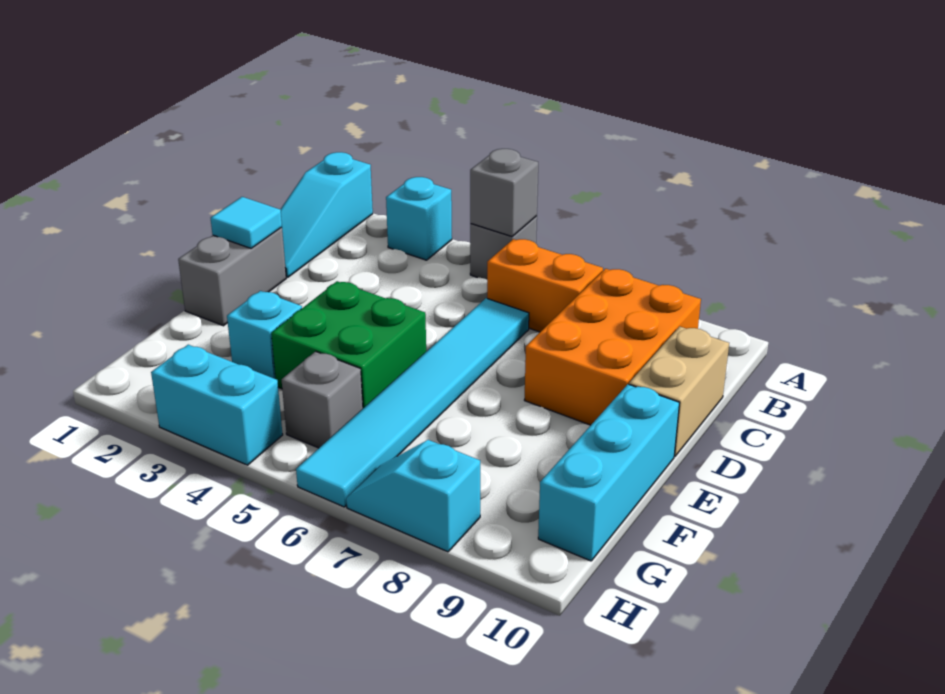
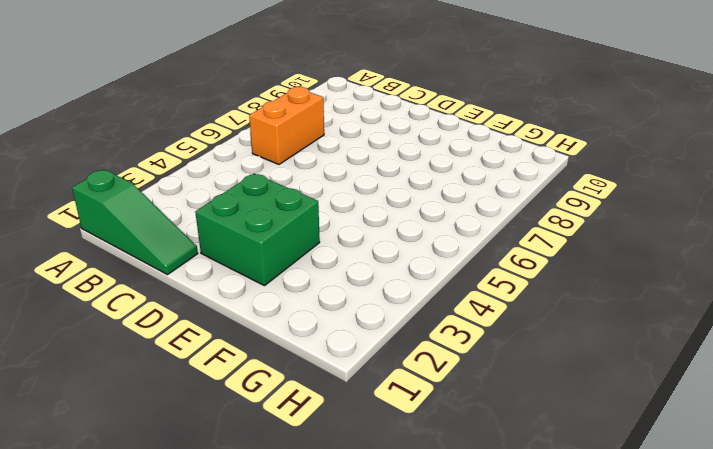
green slope A1:C1 level 1 top A -> cyan slope A1:C1 level 1 top A
green brick D2:E3 level 1 -> green brick E4:F5 level 1
none -> cyan brick A3 level 1
none -> grey brick A5 level 1
none -> orange brick B8:D9 level 1

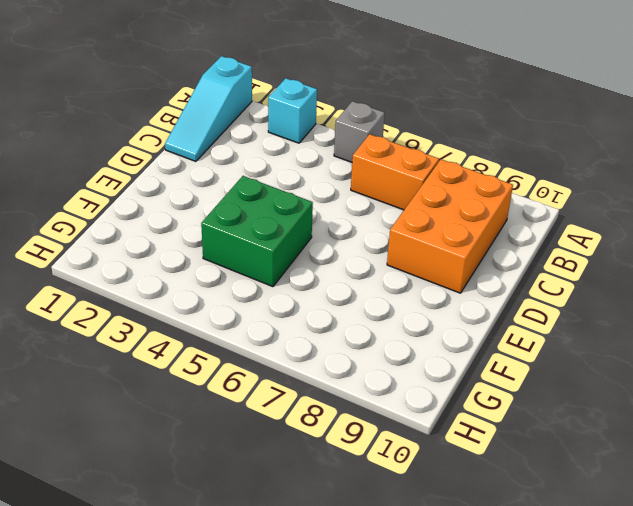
none -> cyan tile C6:H6 level 1
none -> tan brick C10:D10 level 1
none -> grey brick D1:E1 level 1

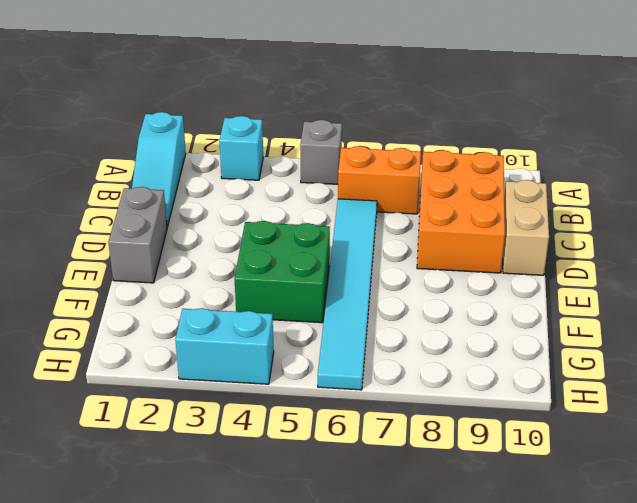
none -> cyan brick E10:G10 level 1
none -> cyan brick F3 level 1
none -> grey brick G5 level 1

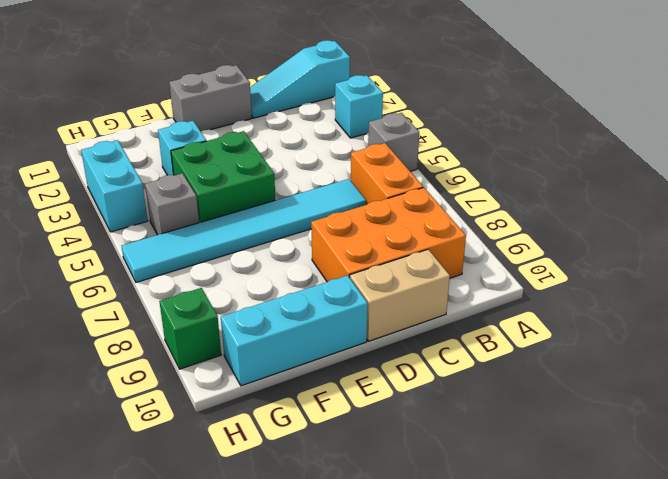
green brick H9 level 1 -> none
none -> cyan slope H7:H8 level 1 top 8
none -> grey brick A5 level 2
none -> cyan tile D1 level 2

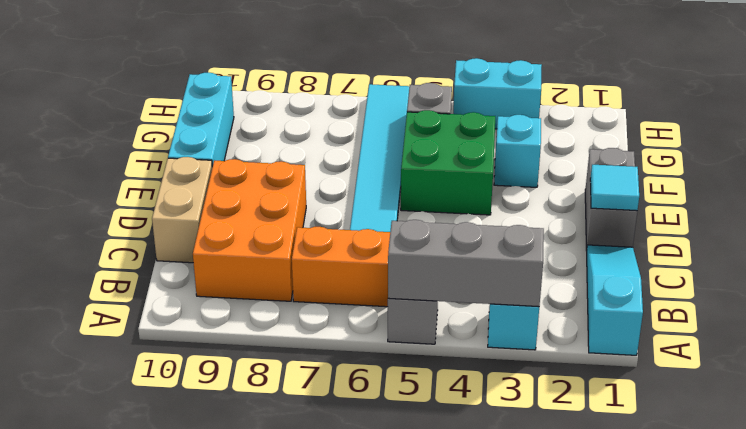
grey brick A3:A5 level 2 -> grey brick A5 level 2
none -> cyan slope H7:H8 level 1 top 8

